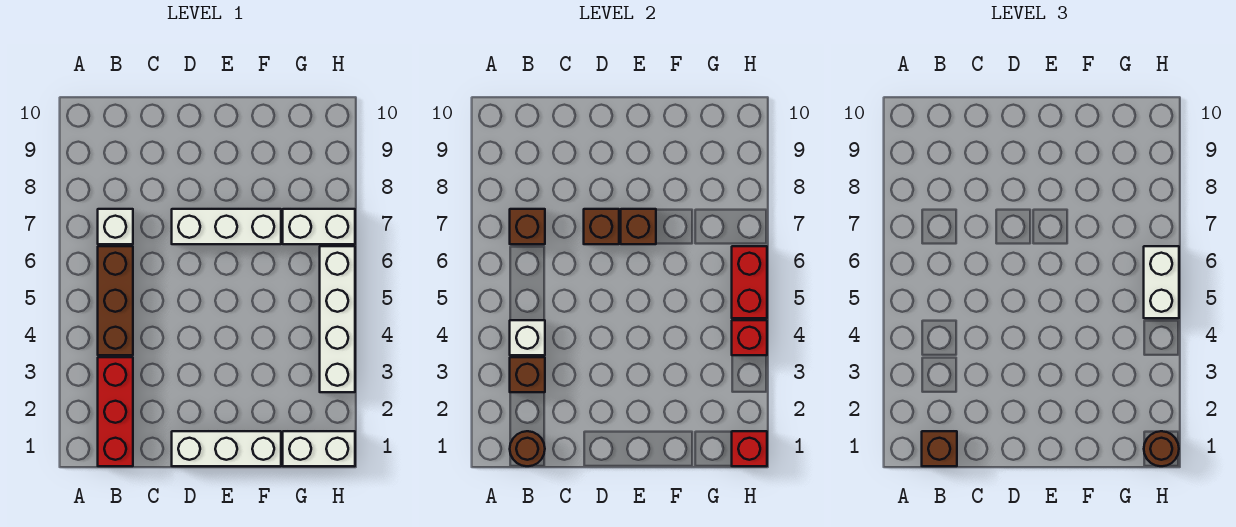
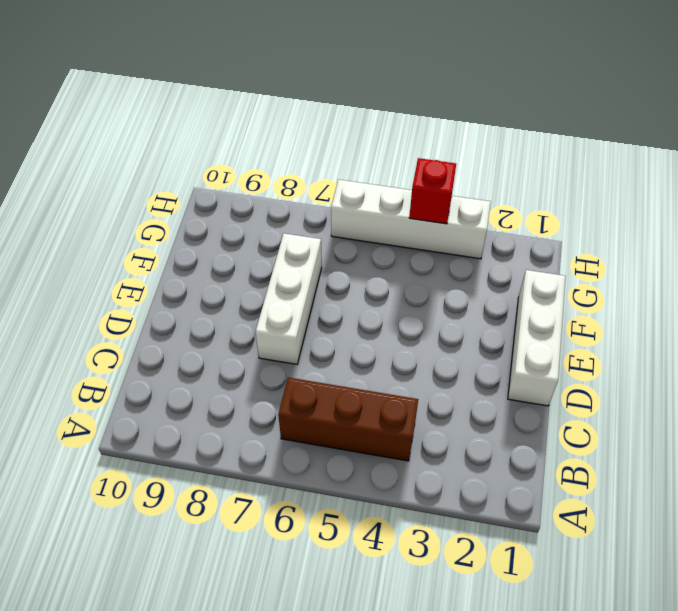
none -> red brick B1:B3 level 1
none -> white brick B7 level 1
none -> white brick G1:H1 level 1

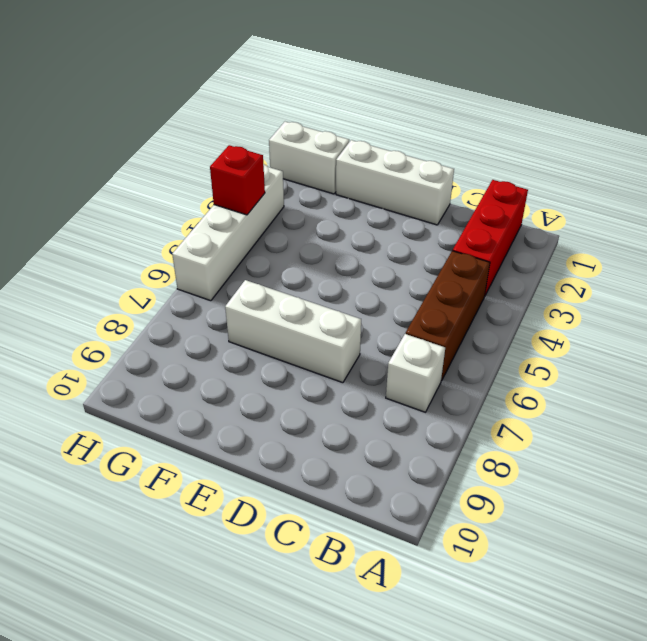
none -> white brick G7:H7 level 1
none -> brown round brick B1 level 2
none -> brown brick B3 level 2

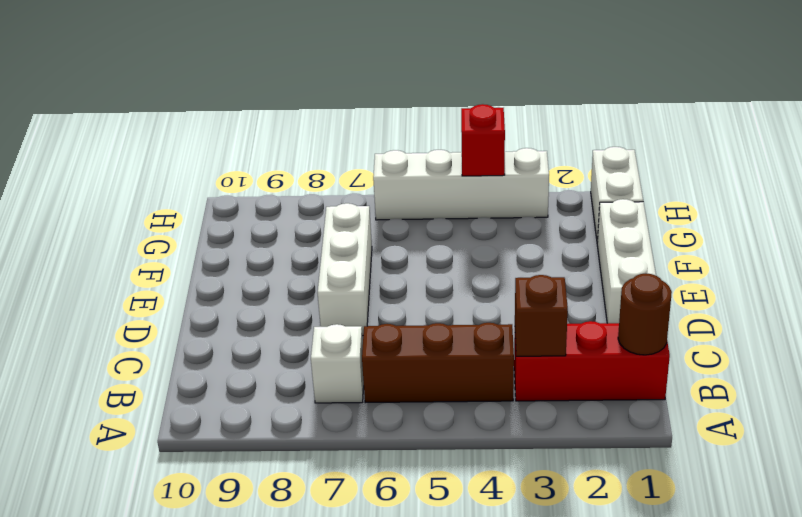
none -> white brick G7:H7 level 1
none -> white brick B4 level 2
none -> brown brick B7 level 2

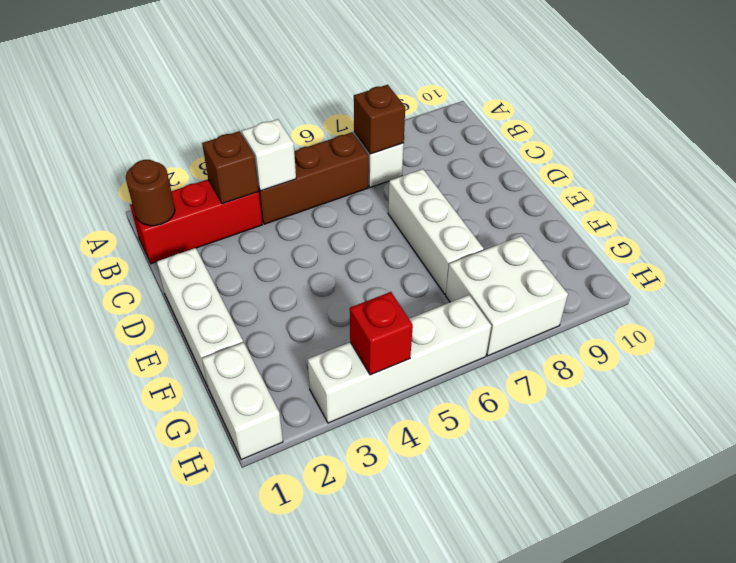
white brick G7:H8 level 1 -> white brick G7:H7 level 1
none -> brown brick D7 level 2
none -> brown brick E7 level 2
none -> red brick H1 level 2

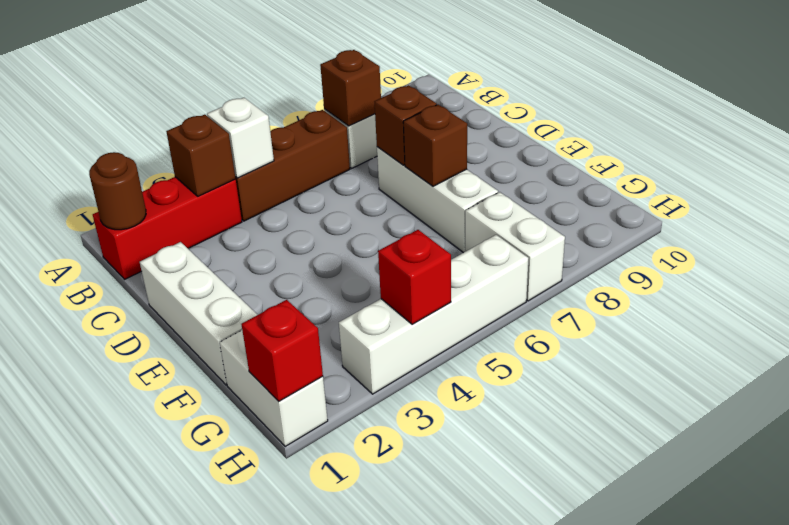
none -> red brick H5:H6 level 2
none -> brown brick B1 level 3
none -> brown round brick H1 level 3

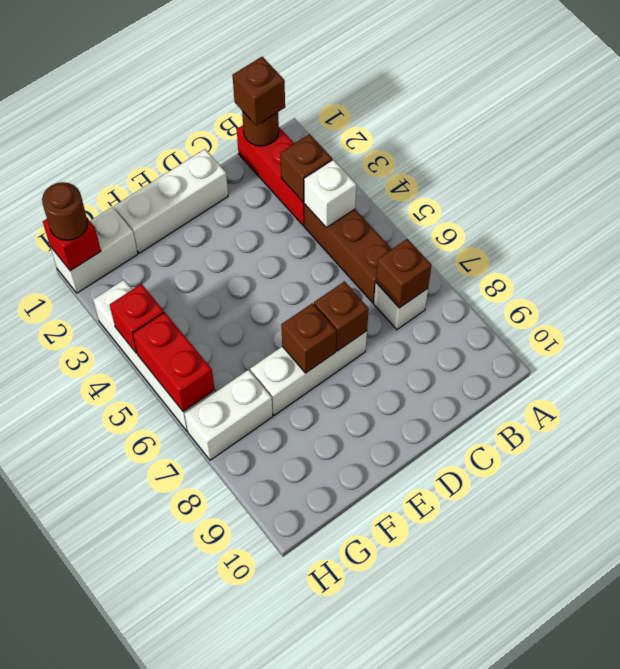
none -> white brick H5:H6 level 3

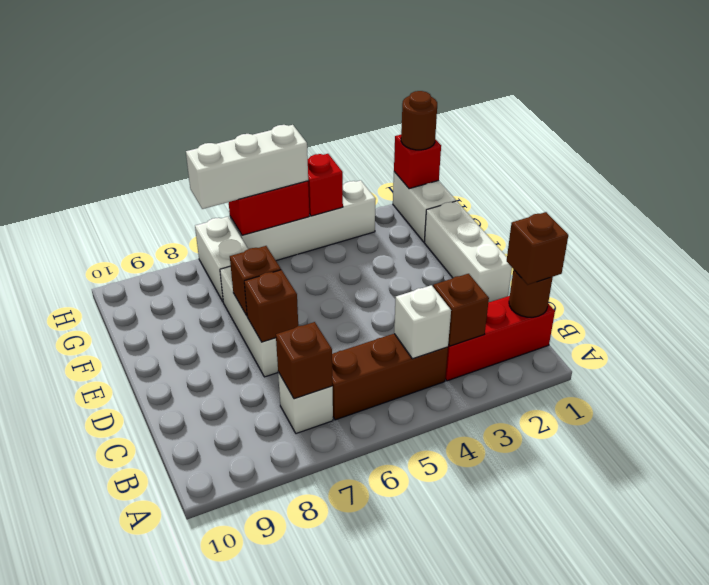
white brick H5:H7 level 3 -> white brick H5:H6 level 3

